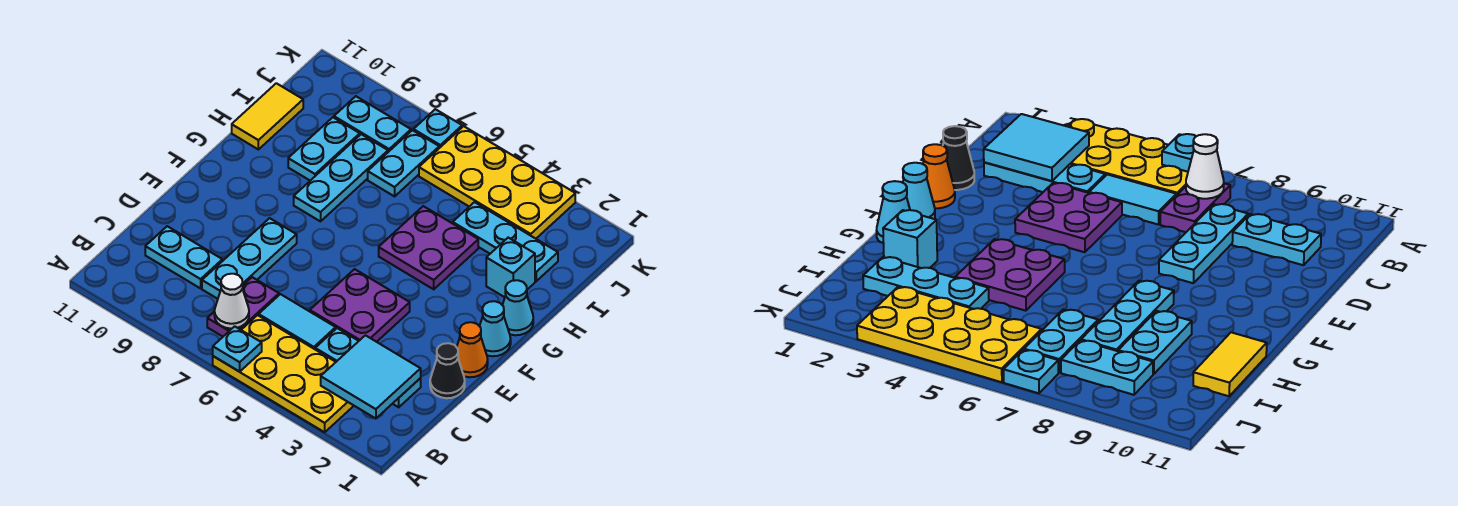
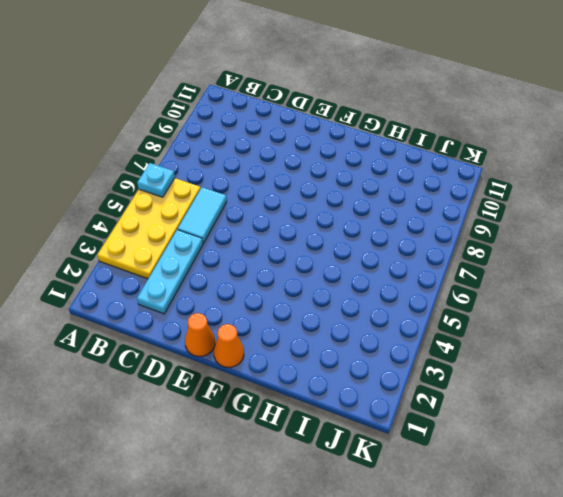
orange cone F1 level 1 -> cyan cone F1 level 1
none -> purple plate B7:C7 level 1
none -> cyan plate C8:E8 level 1
none -> cyan plate C9:C10 level 1

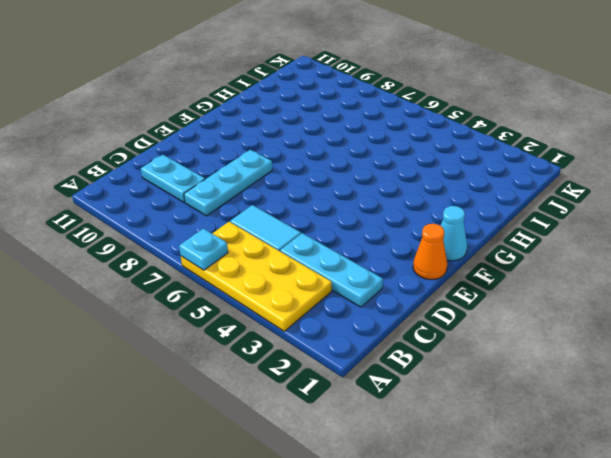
none -> purple plate B7:C7 level 1
none -> black cone D1 level 1
none -> purple plate D4:E5 level 1

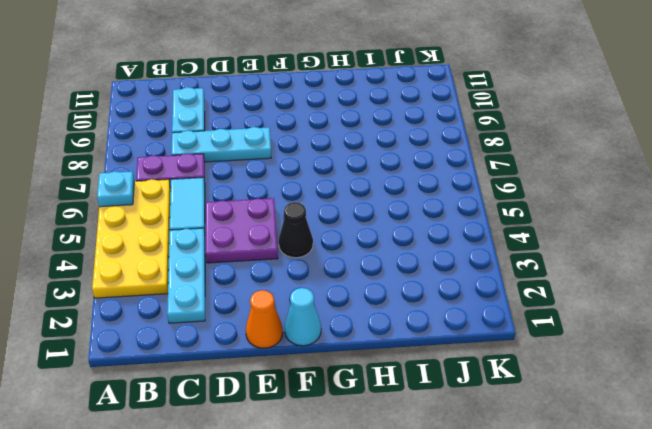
black cone F4 level 1 -> black cone D1 level 1
none -> cyan cone G1 level 1
none -> purple plate G4:H5 level 1
none -> cyan plate G8:I8 level 1

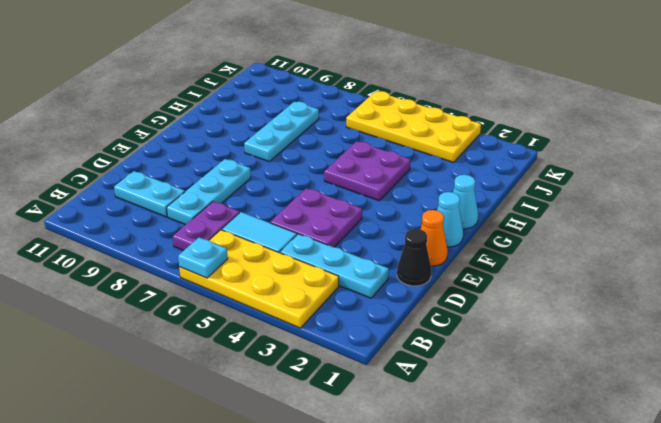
none -> cyan brick H2 level 1
none -> cyan plate H9:I9 level 1
none -> yellow tile H11:I11 level 1

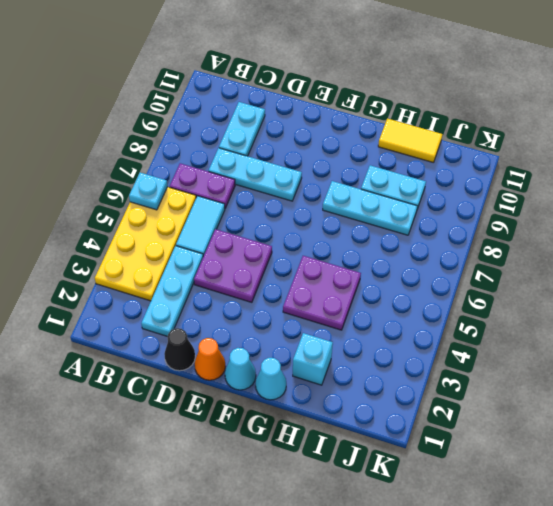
none -> cyan plate I2:I4 level 1
none -> cyan plate I7:J7 level 1
none -> yellow plate J3:K6 level 1

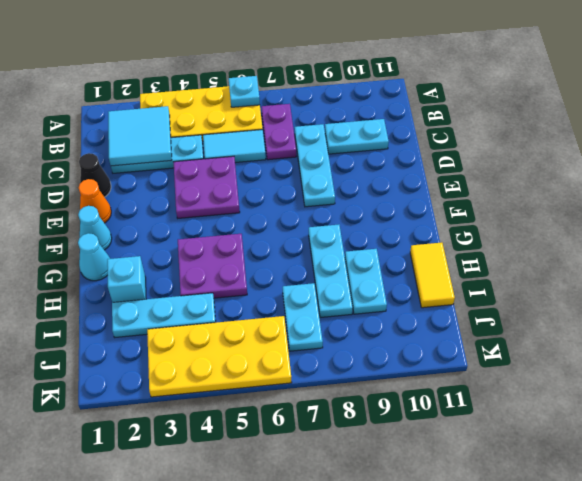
none -> cyan plate J8:J9 level 1
none -> cyan plate K7 level 1
none -> white cone B7 level 2

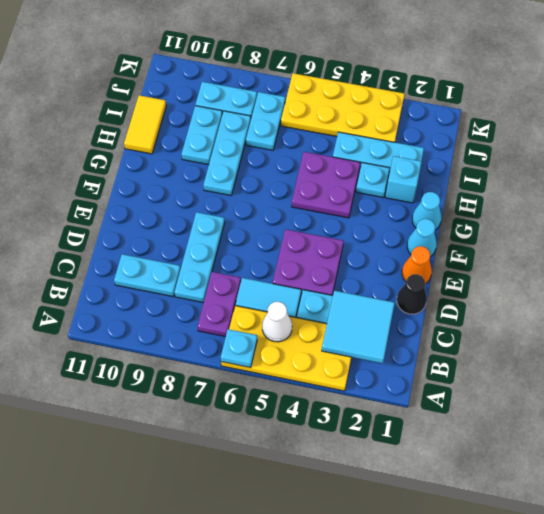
white cone B5 level 2 -> white cone B7 level 2
cyan plate H3 level 1 -> cyan plate K7 level 1

